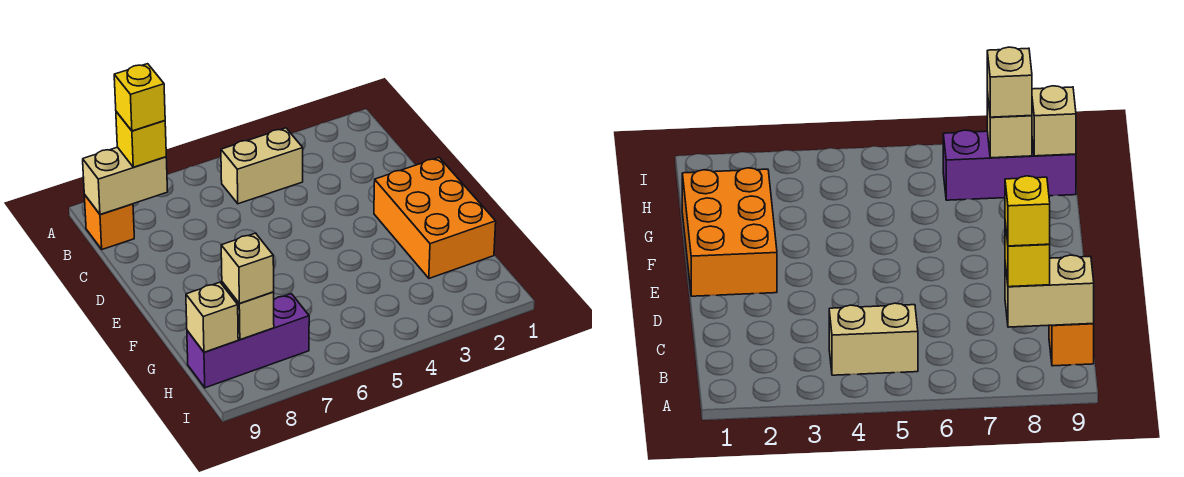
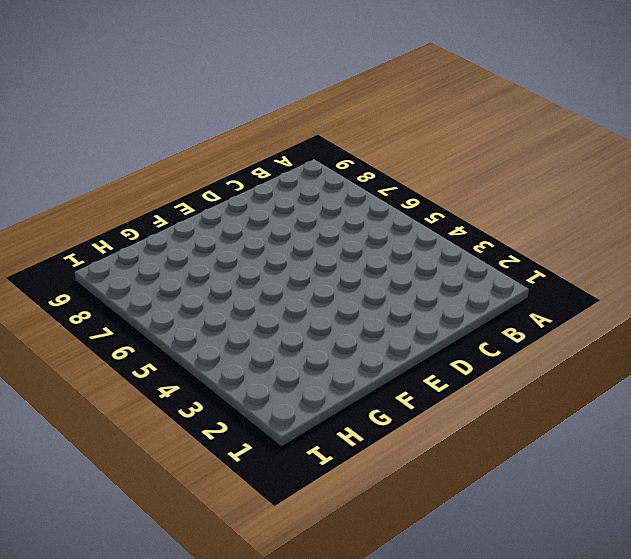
none -> tan brick B4:B5 level 1
none -> orange brick B9 level 1

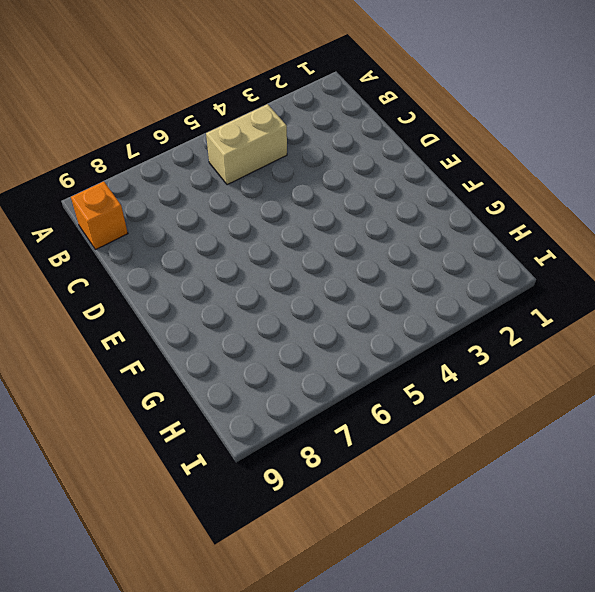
none -> orange brick E1:G2 level 1
none -> purple brick H7:H9 level 1

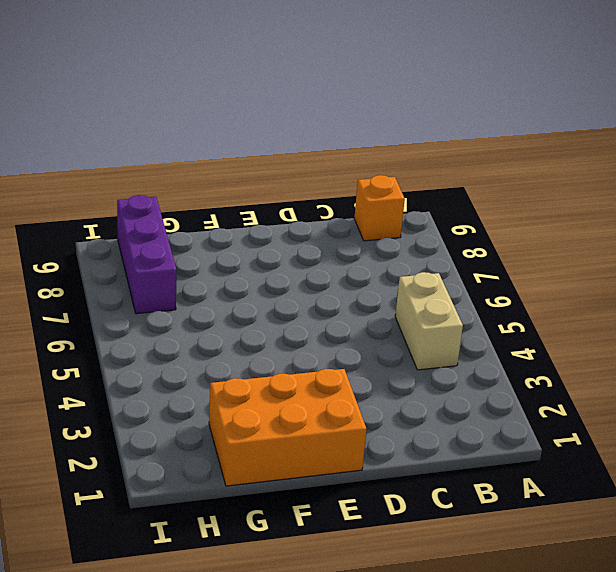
none -> tan brick B8:B9 level 2
none -> tan brick H8 level 2

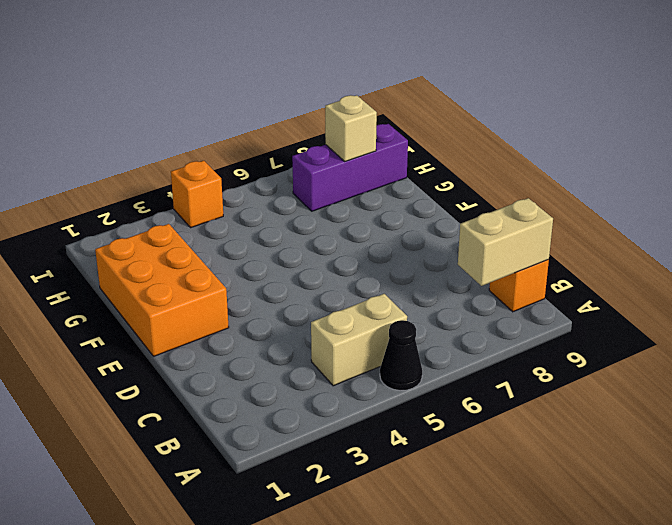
black cone A5 level 1 -> none
orange brick I4 level 1 -> none
none -> tan brick H9 level 2
none -> yellow brick B8 level 3

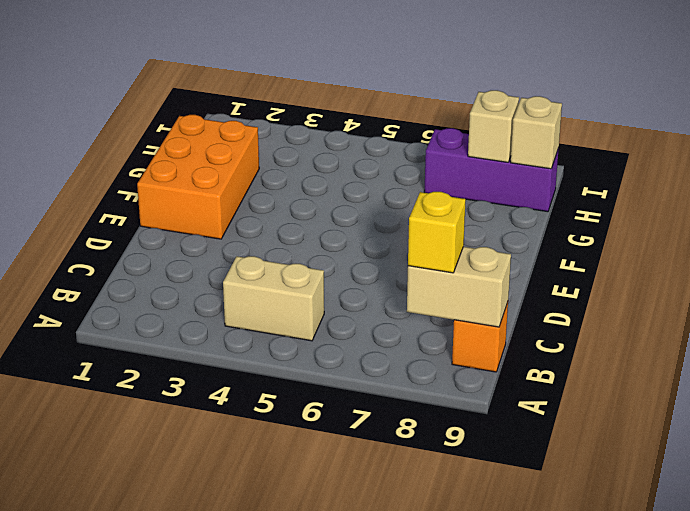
none -> tan brick H8 level 3
none -> yellow brick B8 level 4

